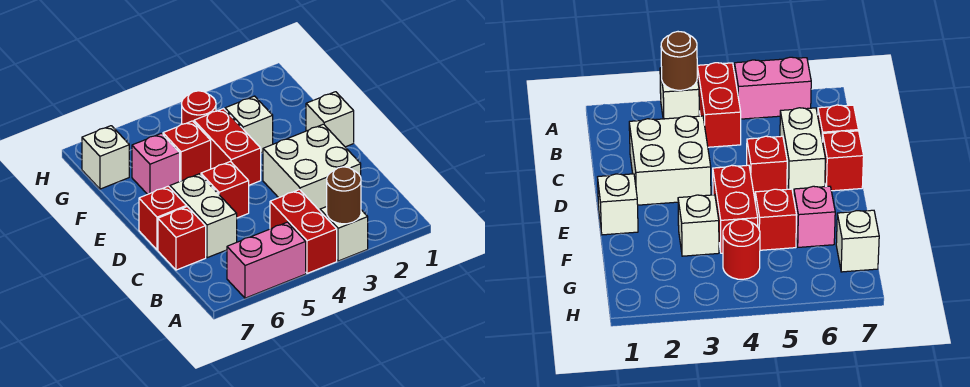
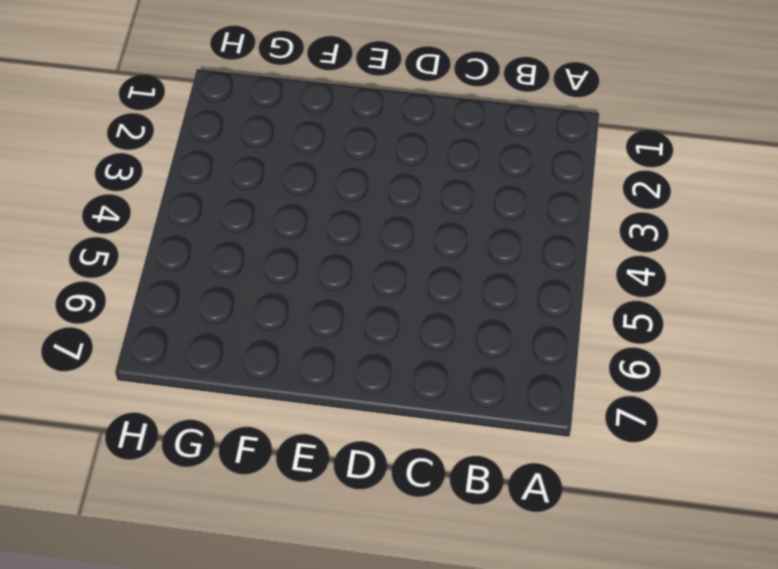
none -> white brick A3 level 1
none -> red brick A4:B4 level 1
none -> pink brick A5:A6 level 1

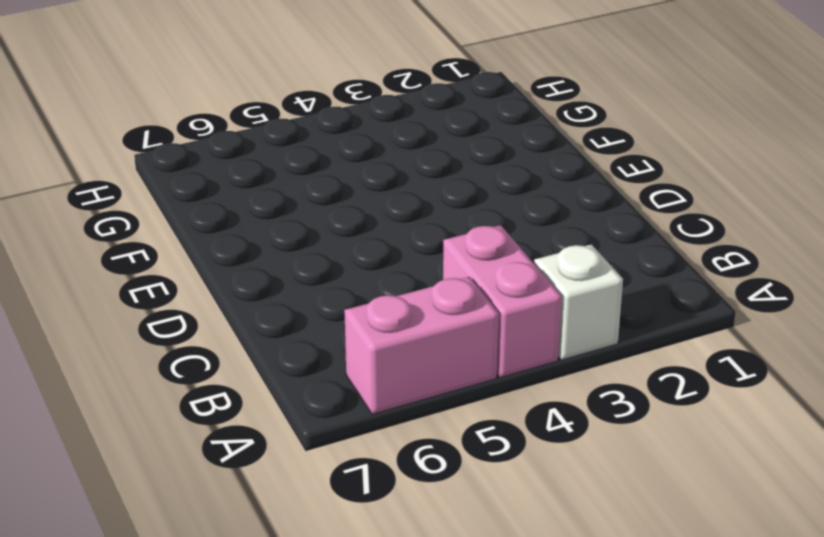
pink brick A4:B4 level 1 -> red brick A4:B4 level 1
none -> white brick C2:D3 level 1
none -> white brick C6:D6 level 1
none -> red brick C7 level 1

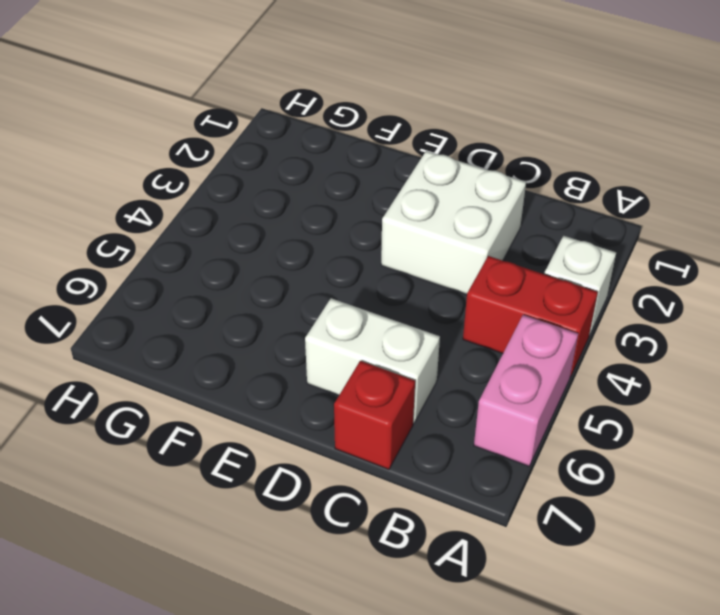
none -> red brick D5 level 1
none -> red brick D7 level 1
none -> white brick E1 level 1

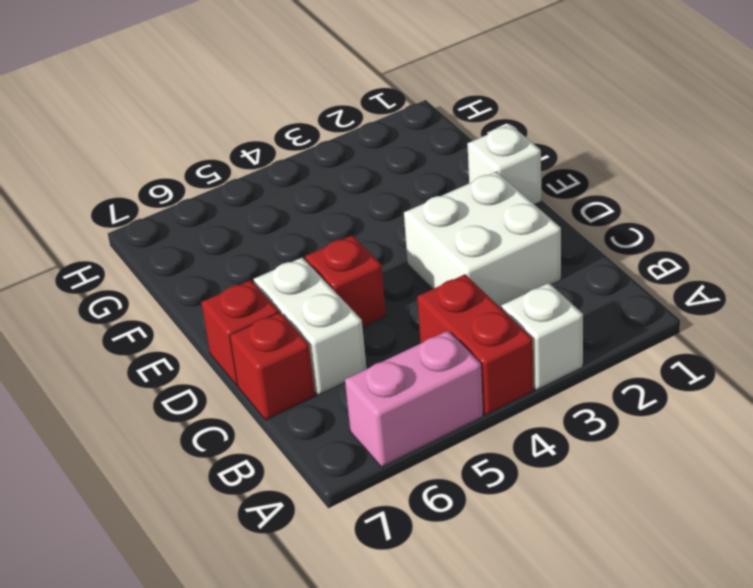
none -> red brick E4:F4 level 1
none -> white brick F3 level 1
none -> red brick F5 level 1

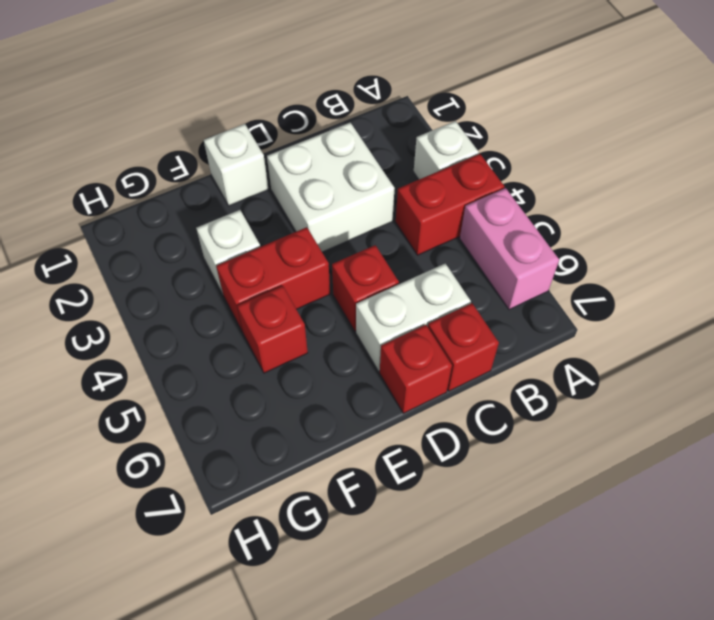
none -> pink brick F6 level 1
none -> red round brick G4 level 1
none -> white brick G7 level 1

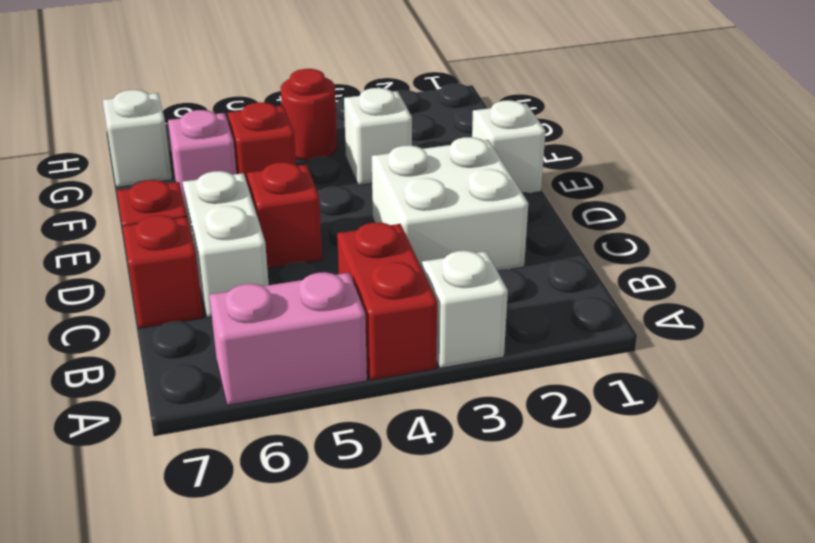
none -> red brick E4:F4 level 1
none -> brown round brick A3 level 2

